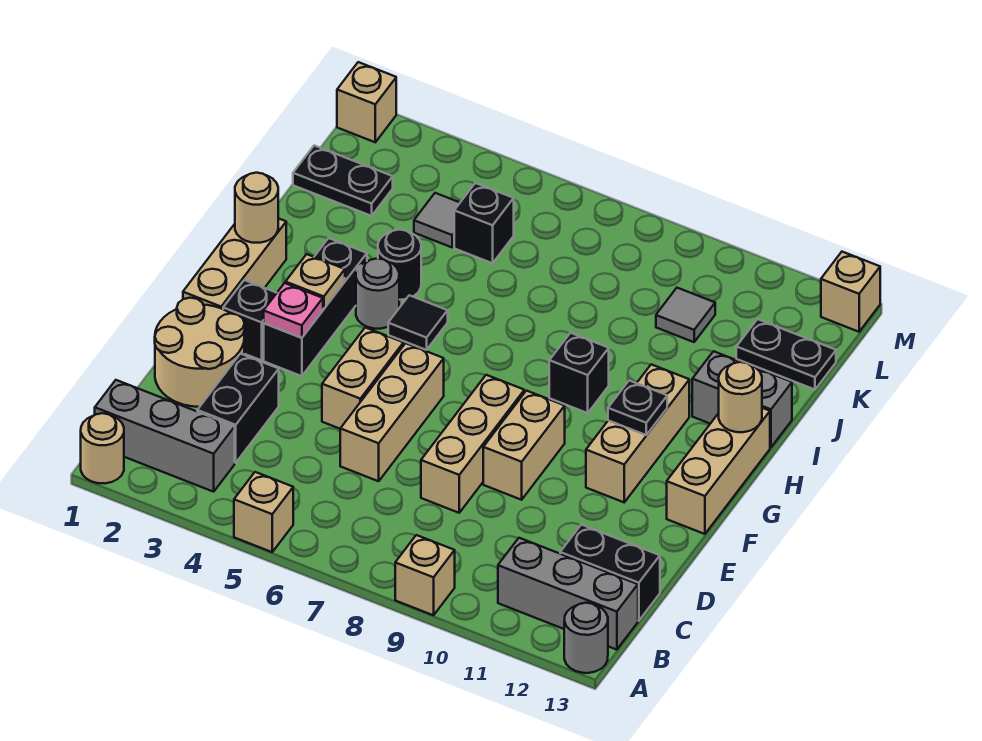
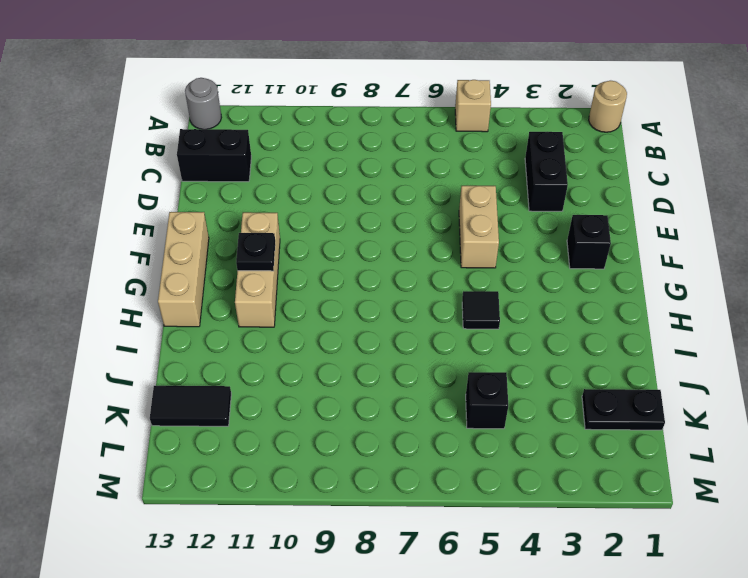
black tile K12:K13 level 1 -> black plate K12:K13 level 1
none -> tan brick A9 level 1
none -> grey brick B1:B3 level 1
none -> grey brick B11:B13 level 1
none -> tan round brick D1:E2 level 1

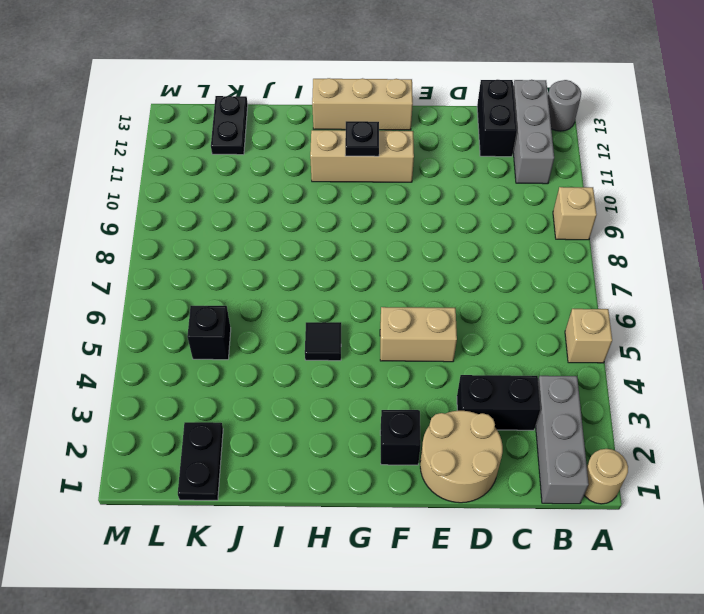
none -> tan brick D6:F6 level 1
none -> tan brick D8:F8 level 1
none -> tan brick E9:F9 level 1
none -> tan brick F1:H1 level 1

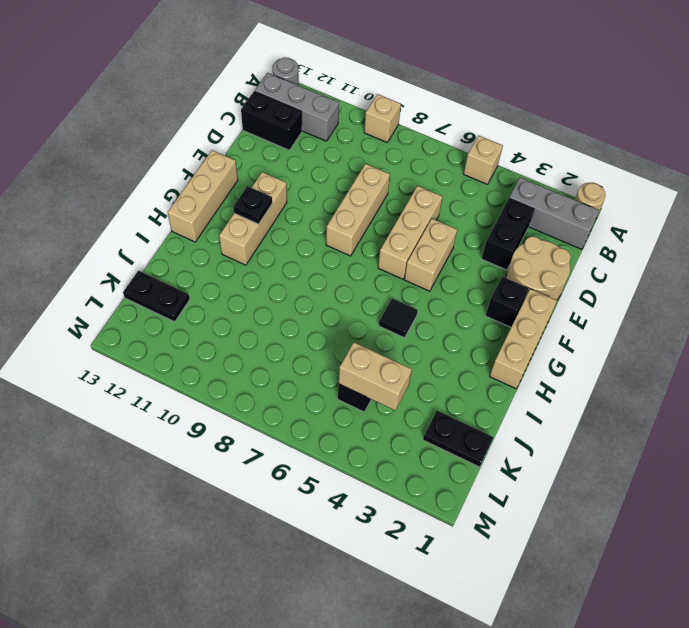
tan brick K4:K5 level 2 -> tan brick E9:F9 level 1
none -> black brick F3:H3 level 1
none -> grey round brick H4 level 1
none -> black brick H9 level 1
none -> black round brick I4 level 1

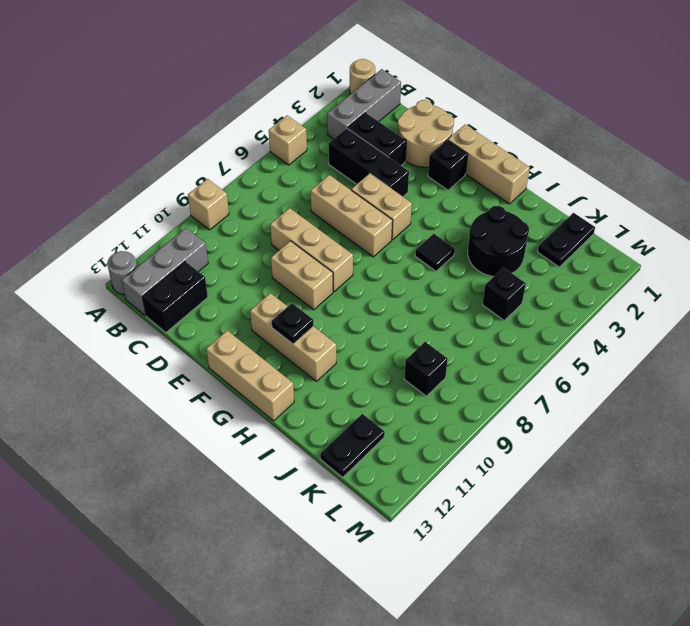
black brick C4:E4 level 1 -> black brick F3:H3 level 1
black round brick I3:J4 level 1 -> black round brick I4 level 1
black brick K9 level 1 -> black brick H9 level 1
none -> grey round brick H4 level 1
none -> grey brick I12:I13 level 1
none -> grey tile K4 level 1
none -> grey tile K10 level 1

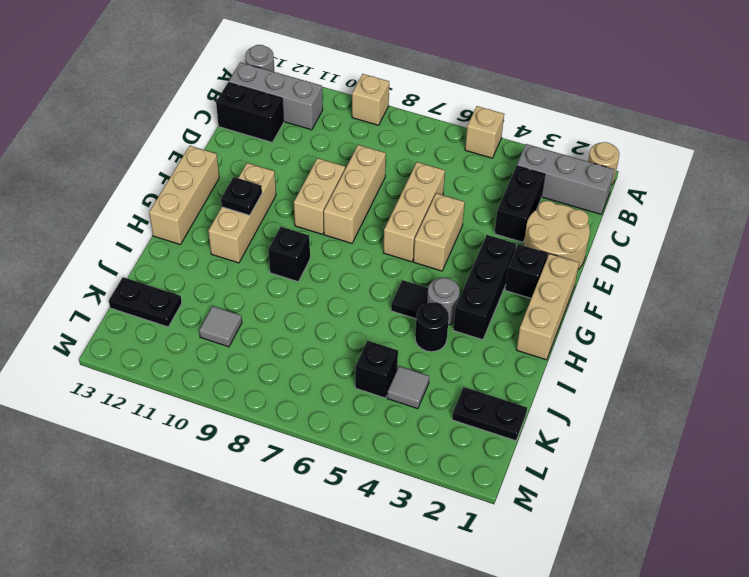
none -> grey brick I12:I13 level 1
none -> tan brick M1 level 1
none -> tan brick M13 level 1
none -> pink plate F3 level 2

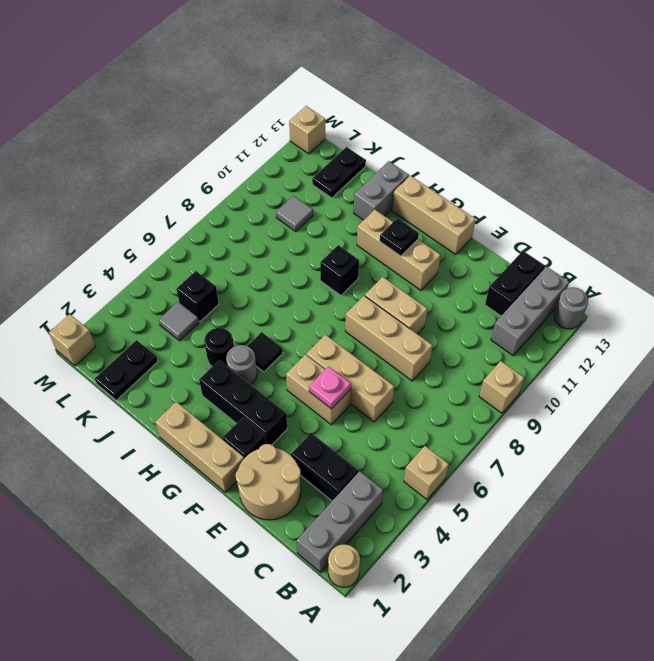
pink plate E5 level 2 -> pink plate F3 level 2
none -> tan plate G3 level 2
none -> tan round brick H1 level 2
none -> tan round brick H13 level 2

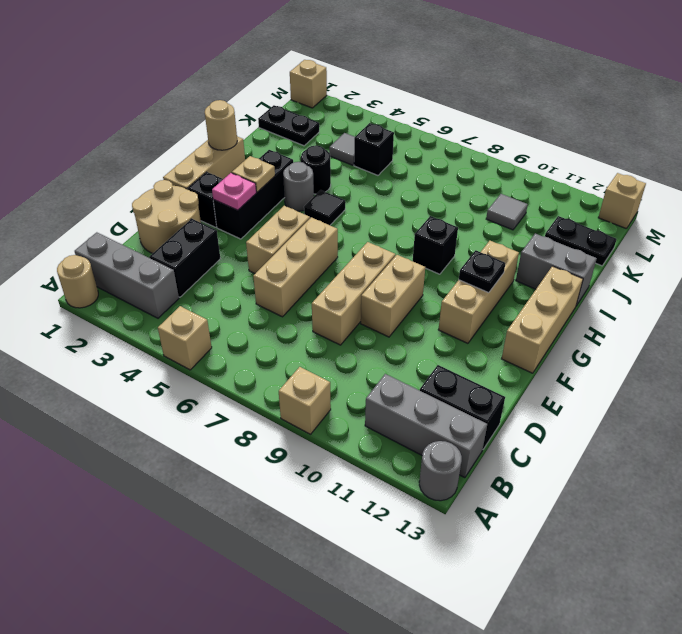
none -> tan round brick H13 level 2

